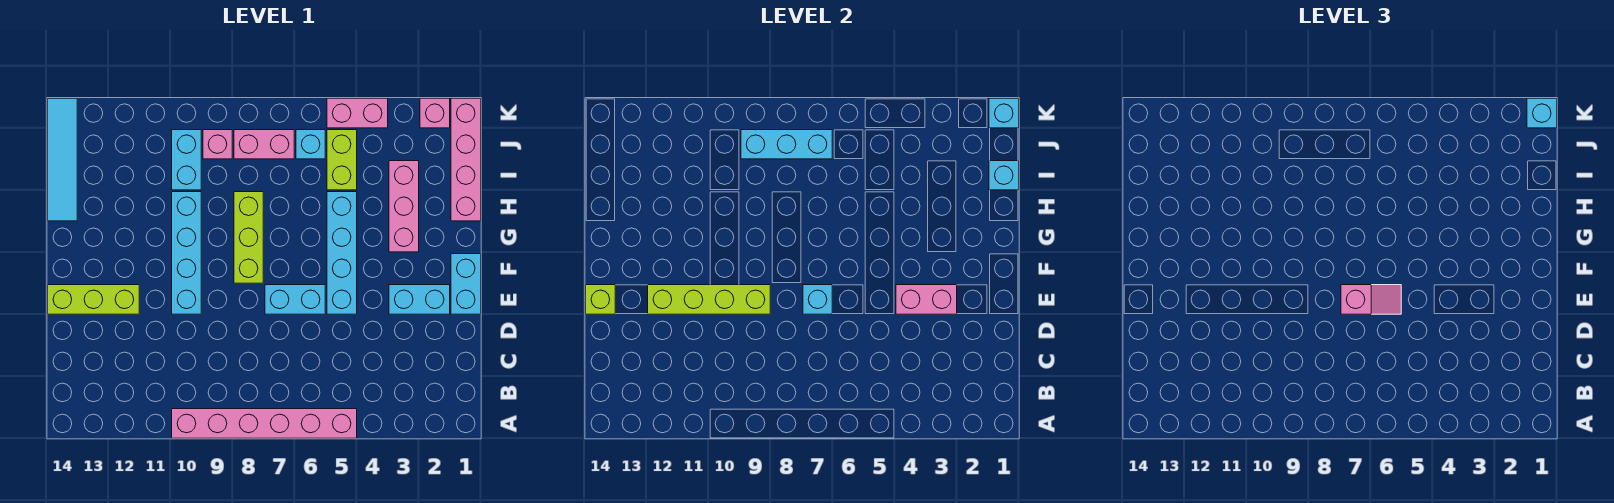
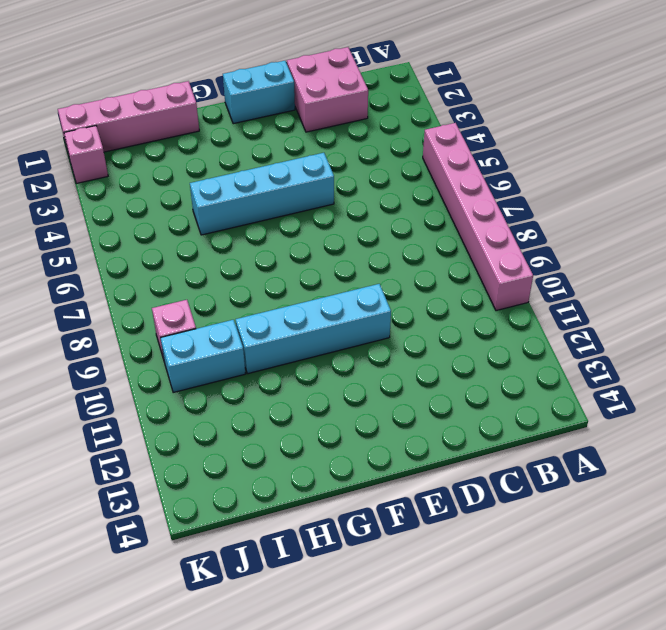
pink brick C1:D2 level 1 -> none
none -> cyan brick E2:E3 level 1
none -> cyan brick E6:E7 level 1
none -> lime brick E12:E14 level 1

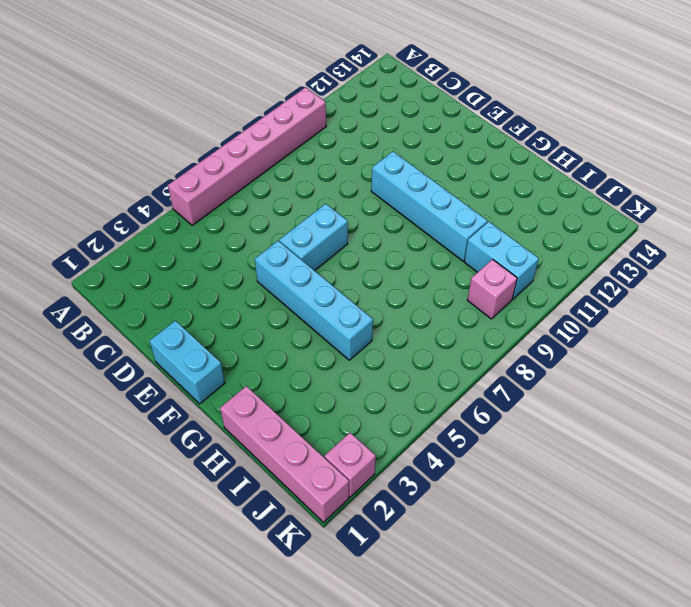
none -> cyan brick E2:E3 level 1
none -> lime brick E12:E14 level 1
none -> lime brick F8:H8 level 1

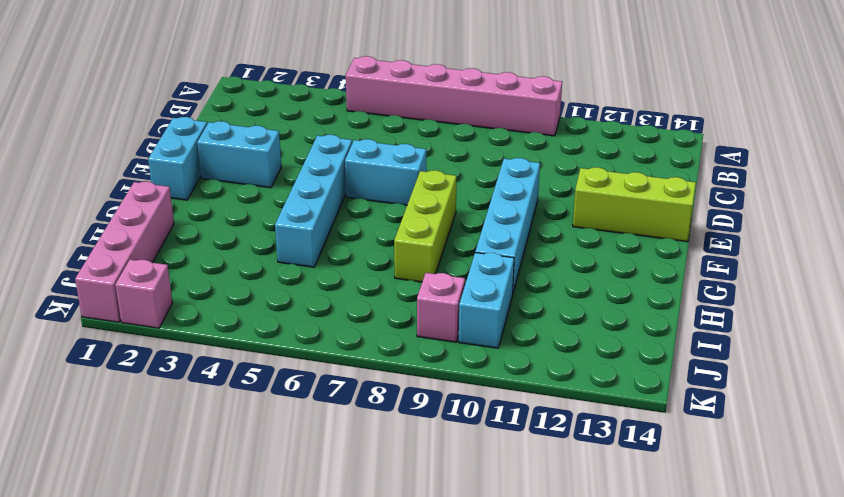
none -> pink brick G3:I3 level 1
none -> cyan tile H14:K14 level 1
none -> lime brick I5:J5 level 1

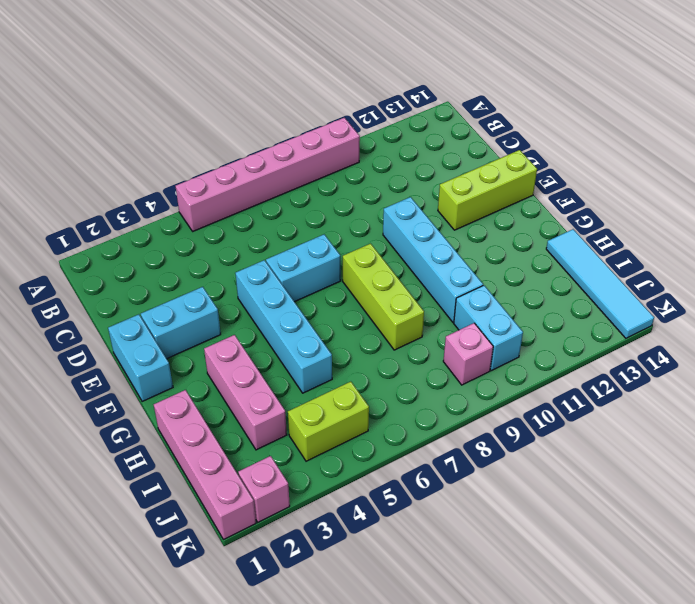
lime brick J4:J5 level 1 -> lime brick I5:J5 level 1
none -> cyan brick J6 level 1
none -> pink brick J7:J8 level 1
none -> pink brick K4:K5 level 1

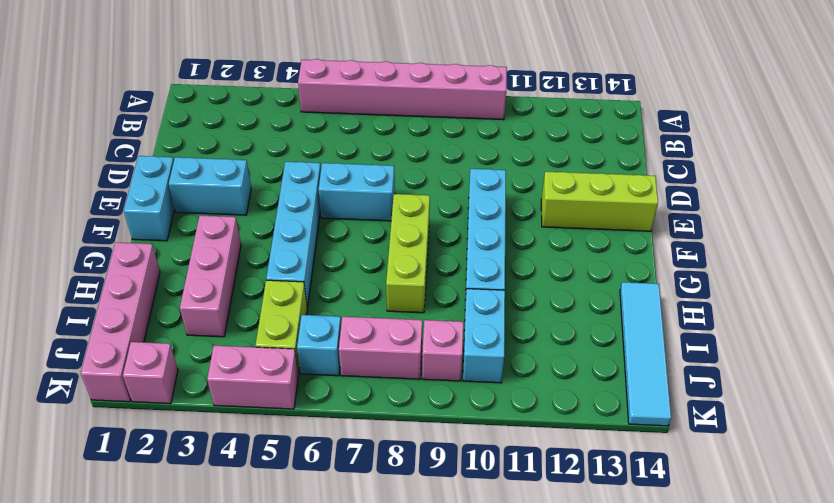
none -> pink brick E3:E4 level 2
none -> cyan brick E7 level 2
none -> lime brick E9:E12 level 2

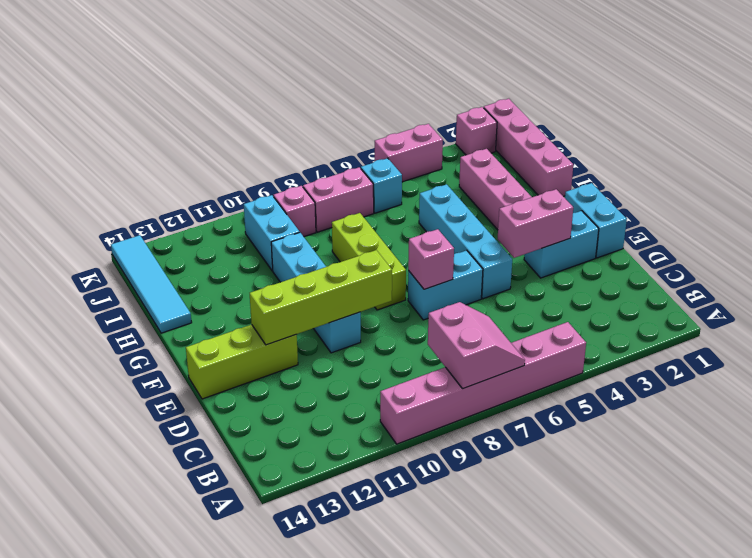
pink slope A7:B8 level 2 top 8 -> none
pink brick E7 level 2 -> cyan brick E7 level 2
none -> lime brick I5:J5 level 1
none -> lime brick E14 level 2
none -> cyan brick I1 level 2

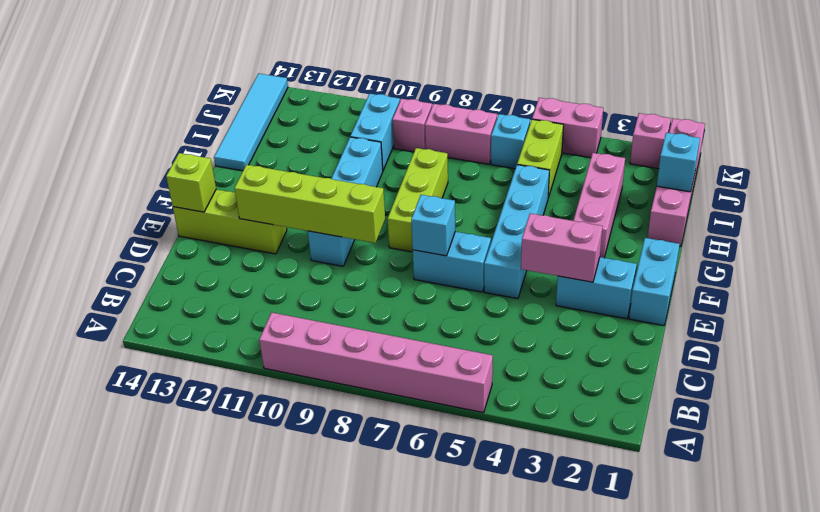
none -> cyan brick J7:J9 level 2
none -> cyan brick K1 level 2
none -> pink slope E6:E7 level 3 top 7

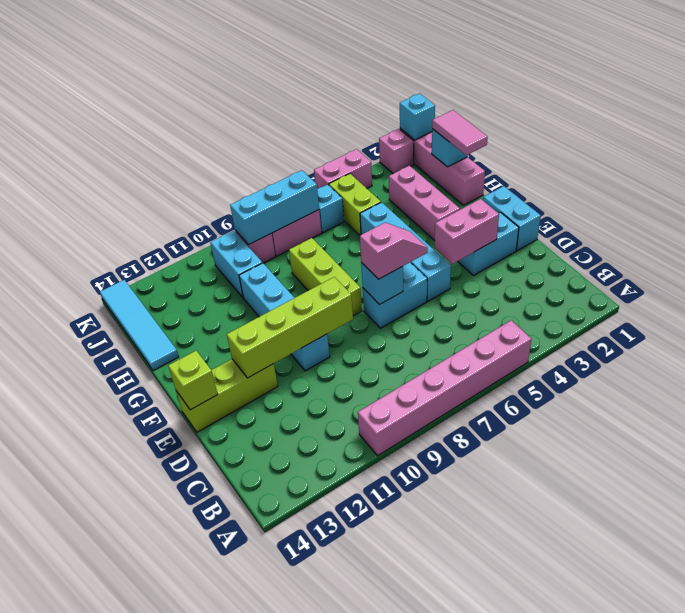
pink tile H1:I1 level 3 -> none
none -> cyan brick K1 level 3

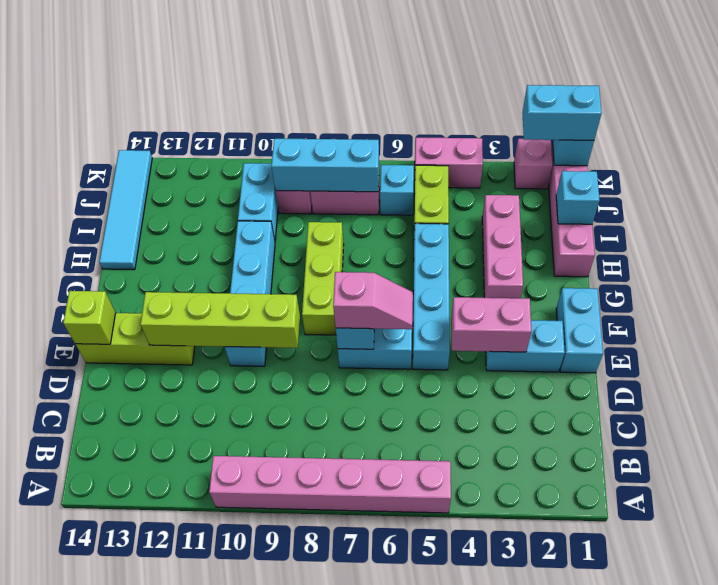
cyan brick K1:K2 level 3 -> cyan brick K1 level 3

